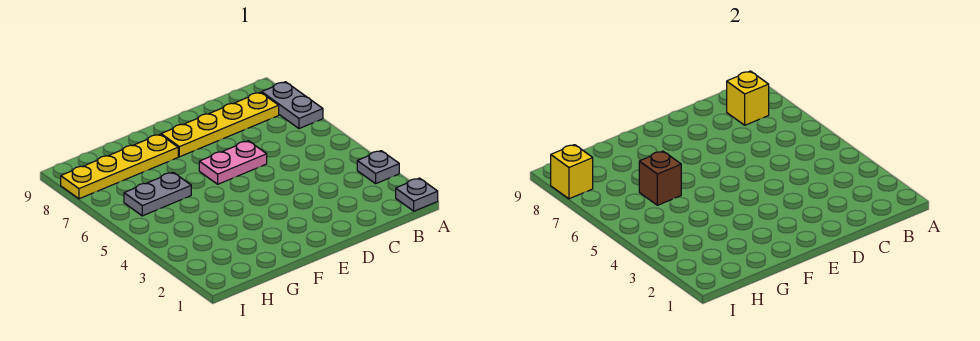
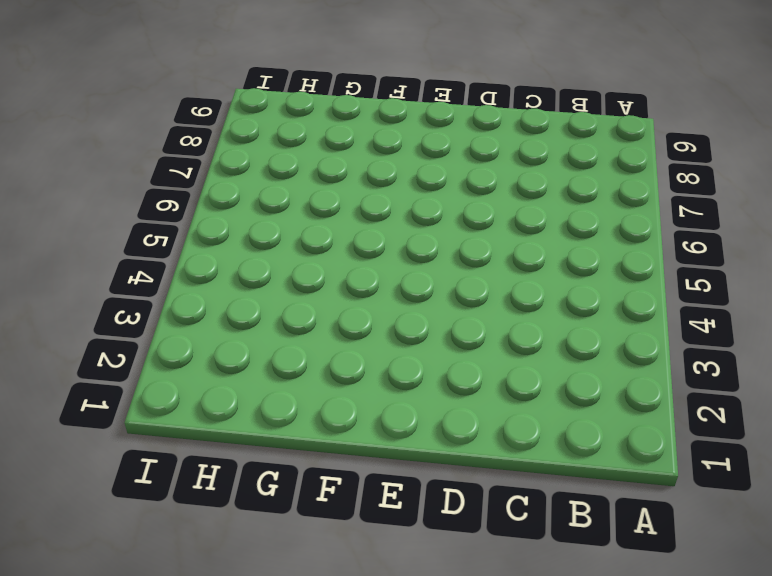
none -> grey plate A1 level 1
none -> grey plate A3 level 1

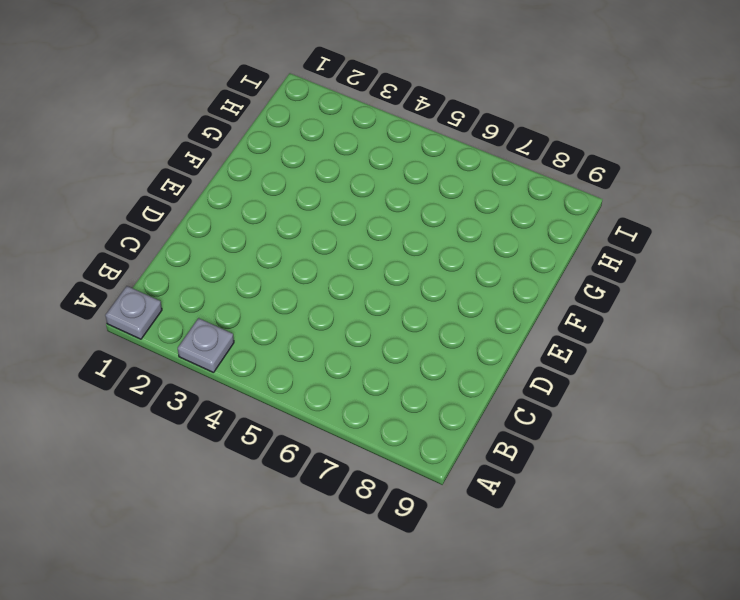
none -> grey plate A7:A8 level 1
none -> yellow plate B8:E8 level 1

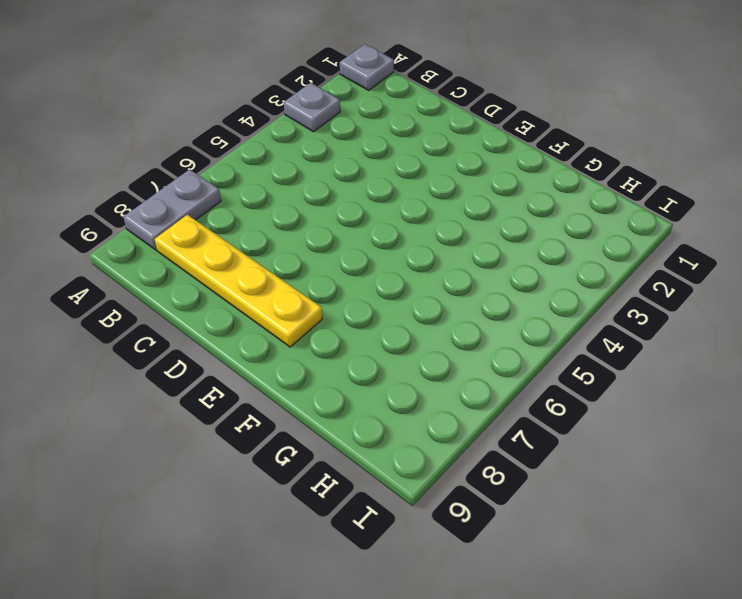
none -> pink plate D6:E6 level 1
none -> yellow plate F8:I8 level 1

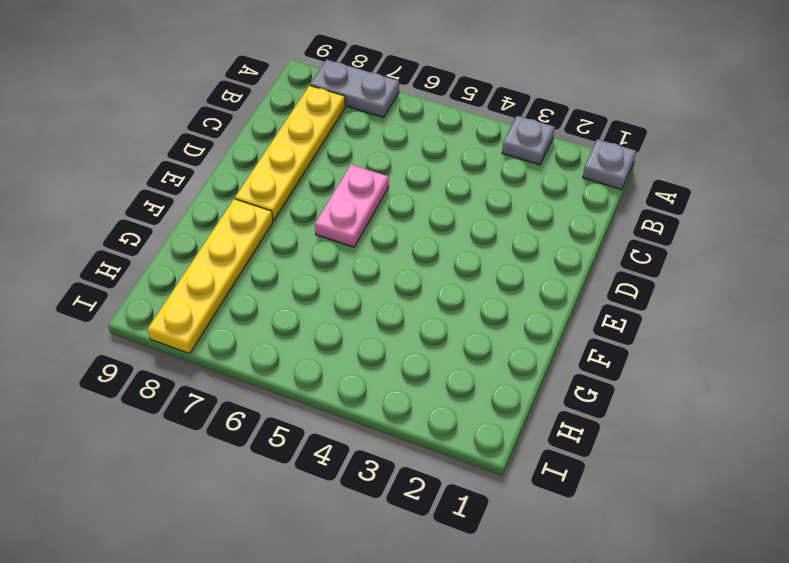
none -> grey plate G6:H6 level 1
none -> yellow brick B8 level 2

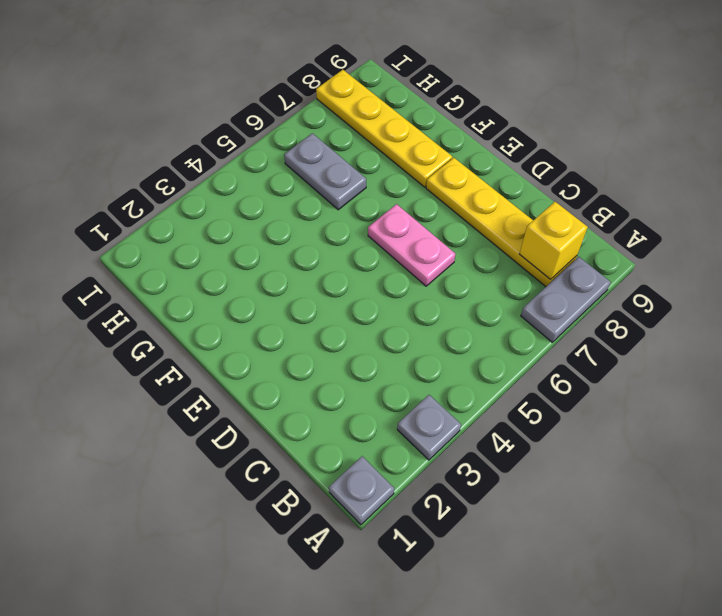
none -> brown brick G6 level 2
none -> yellow brick I8 level 2

